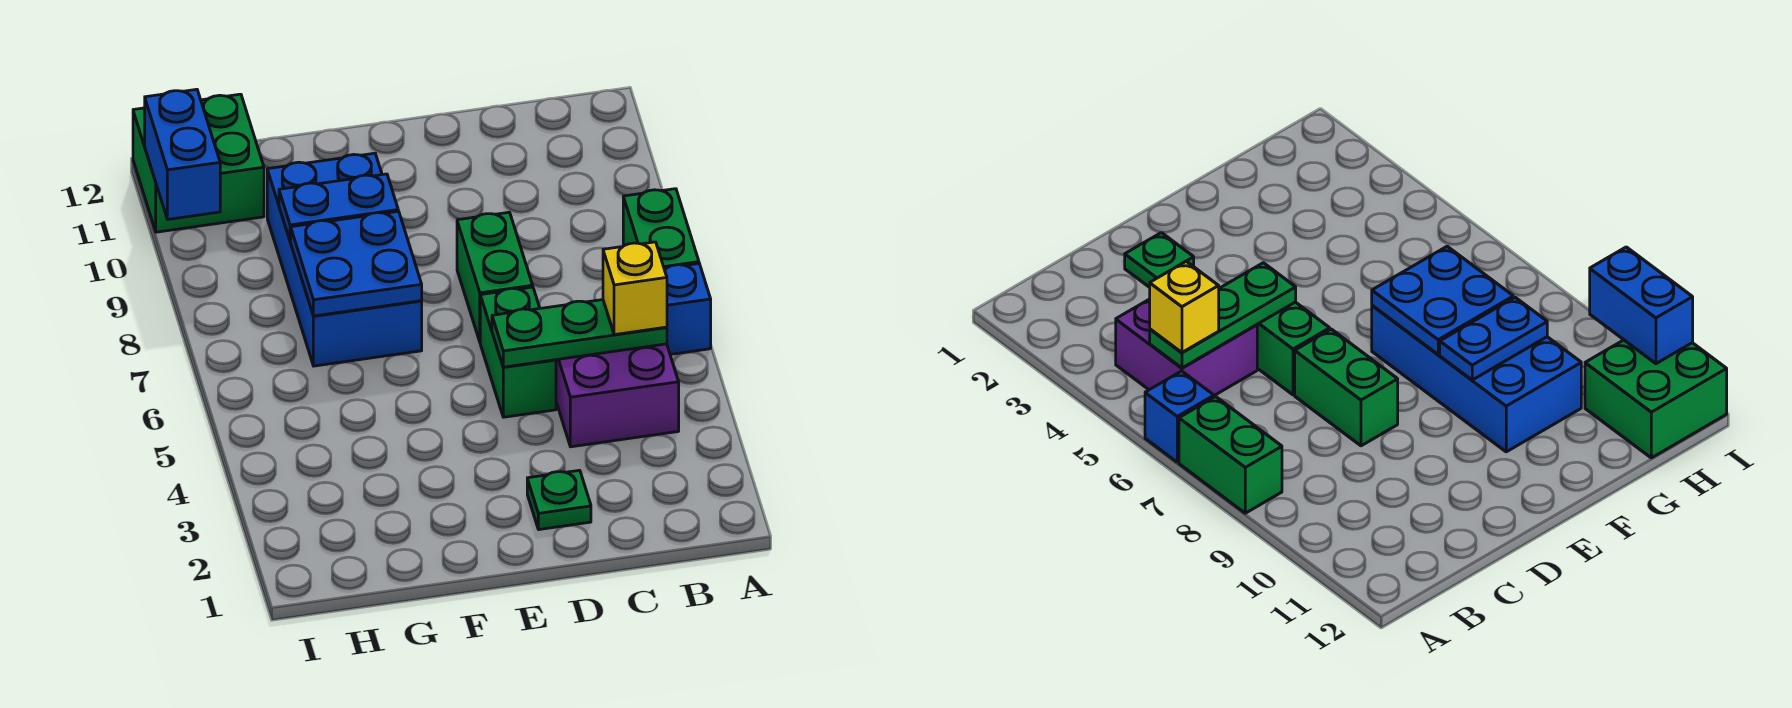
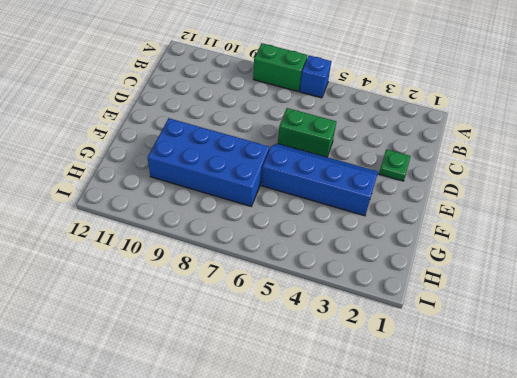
blue slope E3:F6 level 1 top F -> none
none -> purple brick B4:C5 level 1
none -> green brick D7:D8 level 1
none -> green brick H11:I12 level 1

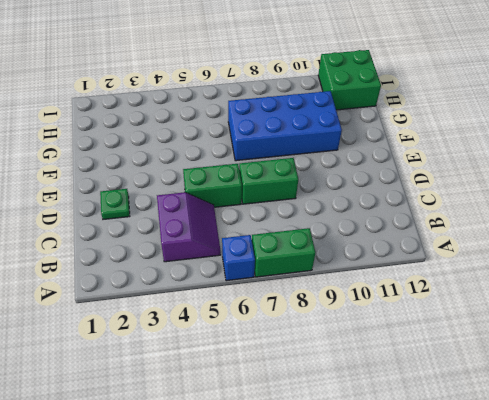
purple slope B4:C5 level 1 top 4 -> purple brick B4:C5 level 1
none -> green plate B5:D5 level 2
none -> blue plate F7:G8 level 2
none -> blue plate F9:G9 level 2

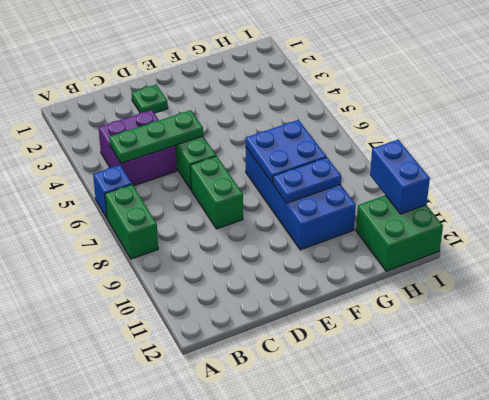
none -> yellow brick B5 level 3

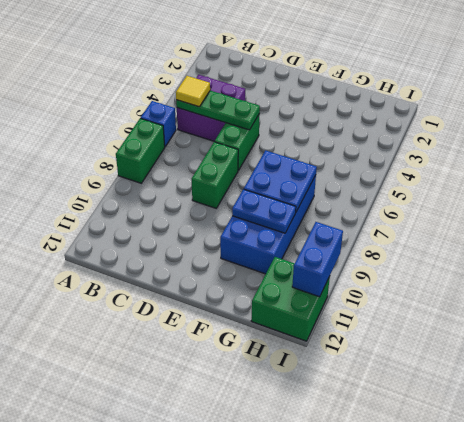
yellow tile B5 level 3 -> yellow brick B5 level 3
none -> green plate D2 level 1

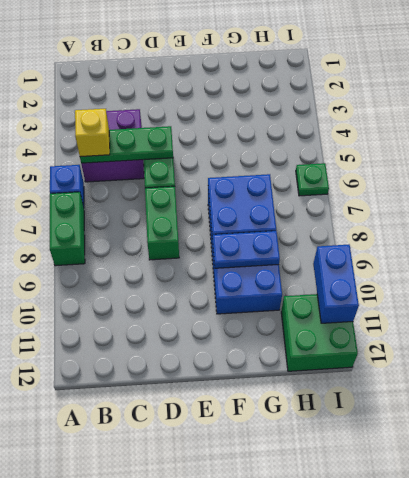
green plate I6 level 1 -> green plate D2 level 1

